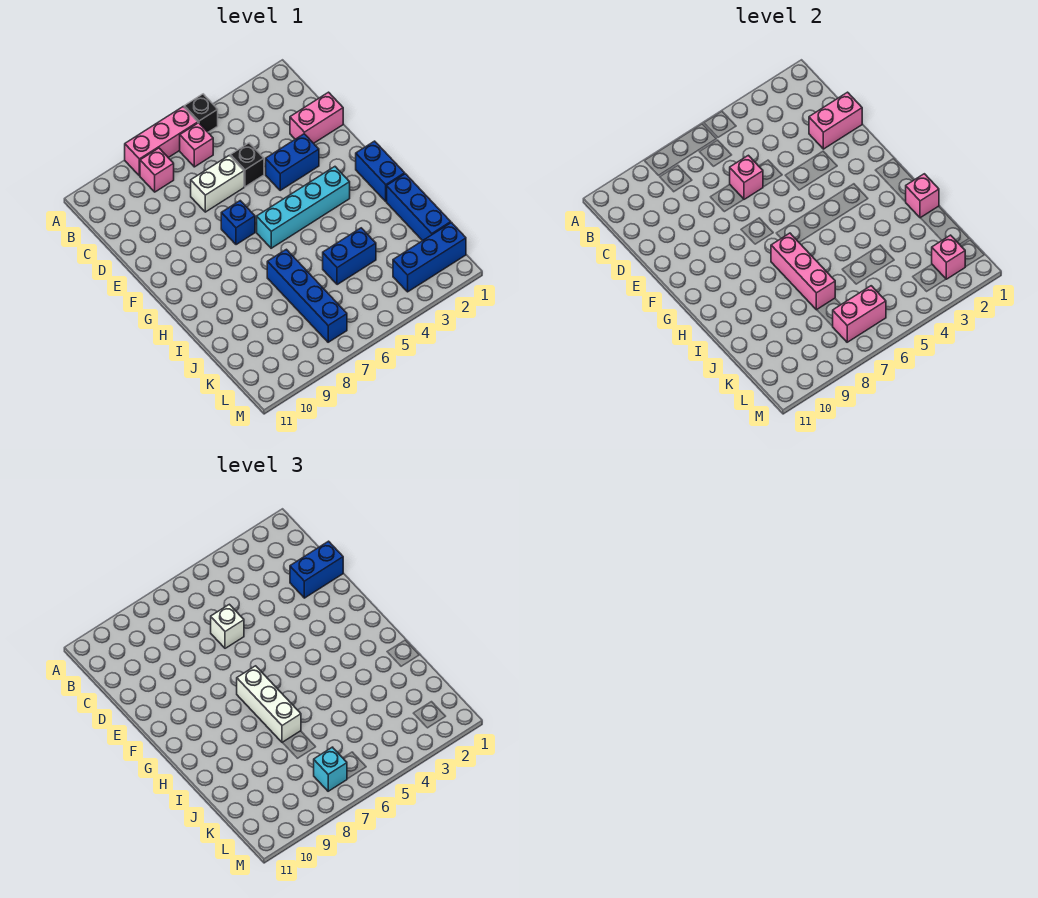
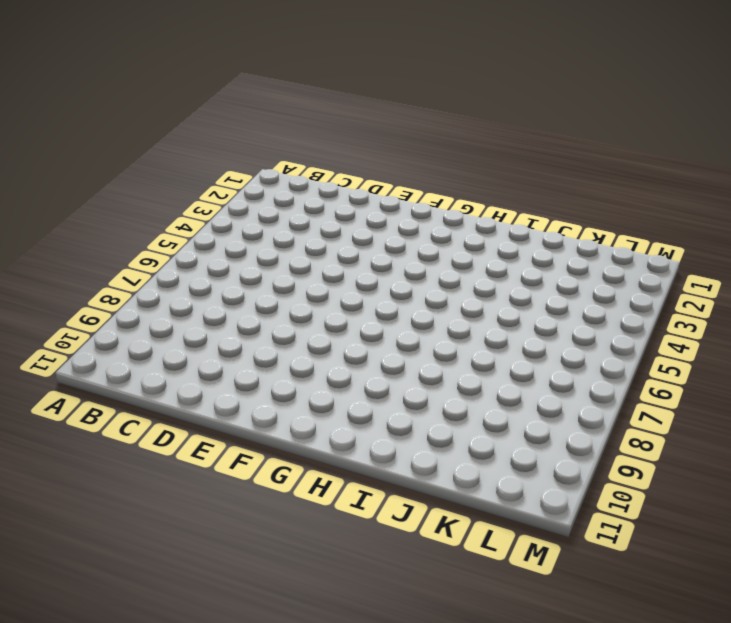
none -> black brick A5 level 1
none -> pink brick A6:A8 level 1
none -> pink brick B6 level 1

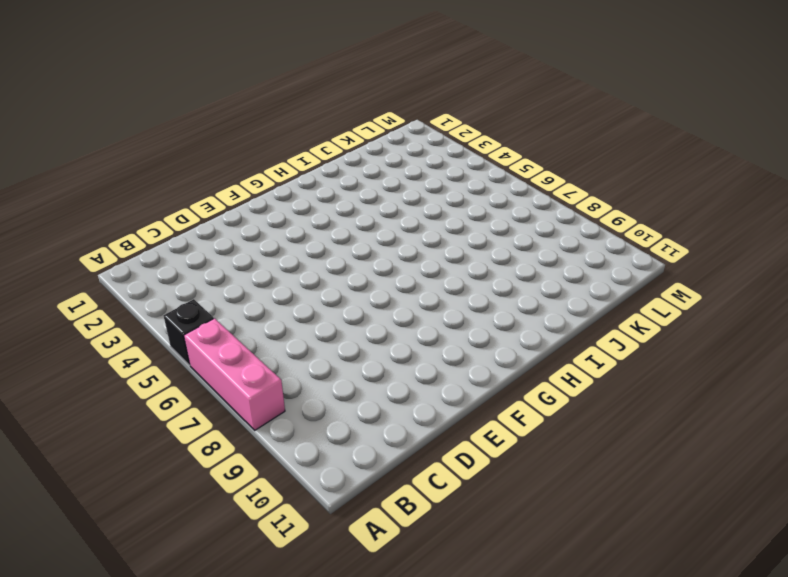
none -> pink brick B6 level 1
none -> pink brick B8 level 1
none -> pink brick D1:D2 level 1

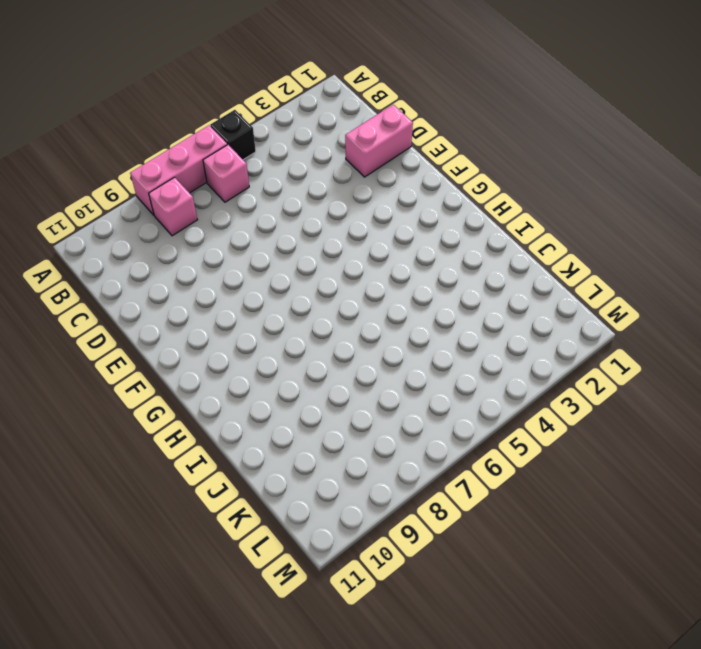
none -> black brick D5 level 1
none -> white brick D6:D7 level 1
none -> blue brick E3:E4 level 1

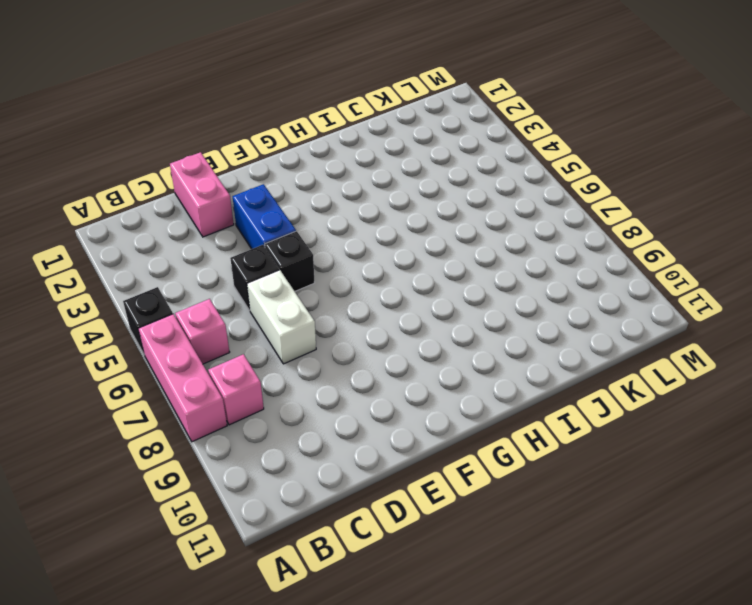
black brick E5 level 1 -> none
none -> blue brick F7 level 1
none -> blue brick G1:H1 level 1
none -> cyan brick G3:G6 level 1

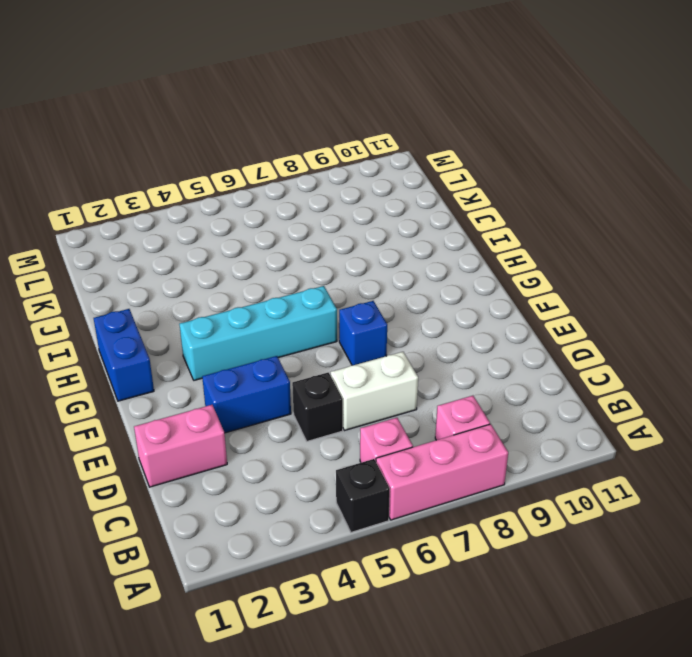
none -> blue brick I1:K1 level 1
none -> blue brick I7:L7 level 1
none -> blue brick J4:J5 level 1

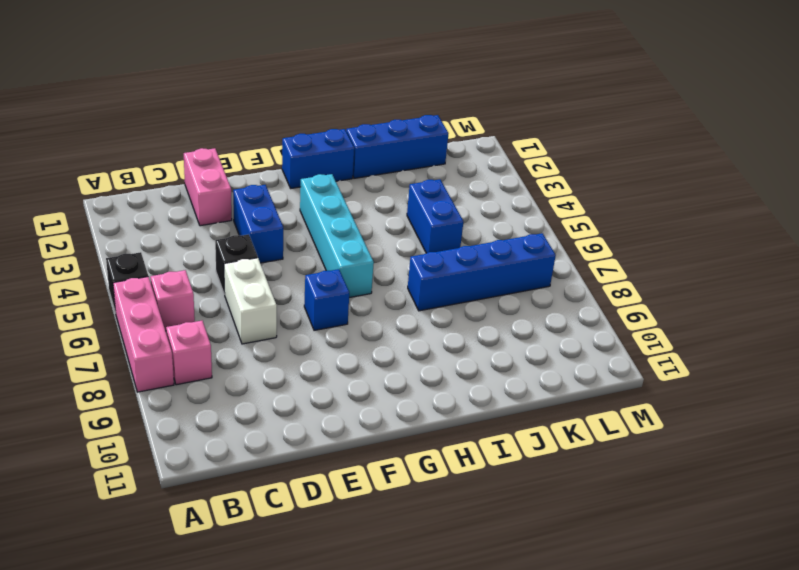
none -> blue brick L1:L3 level 1
none -> pink brick D1:D2 level 2
none -> pink brick D6 level 2

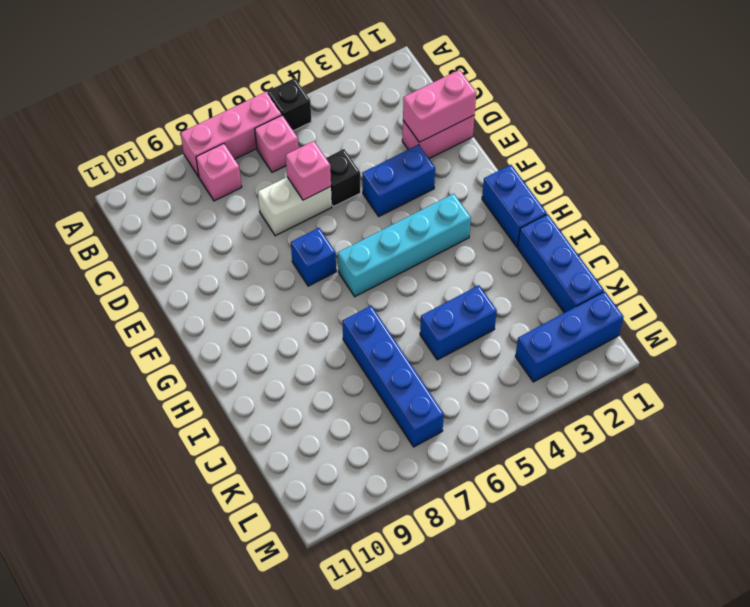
none -> pink brick H7:J7 level 2
none -> pink brick I1 level 2
none -> pink brick L2 level 2

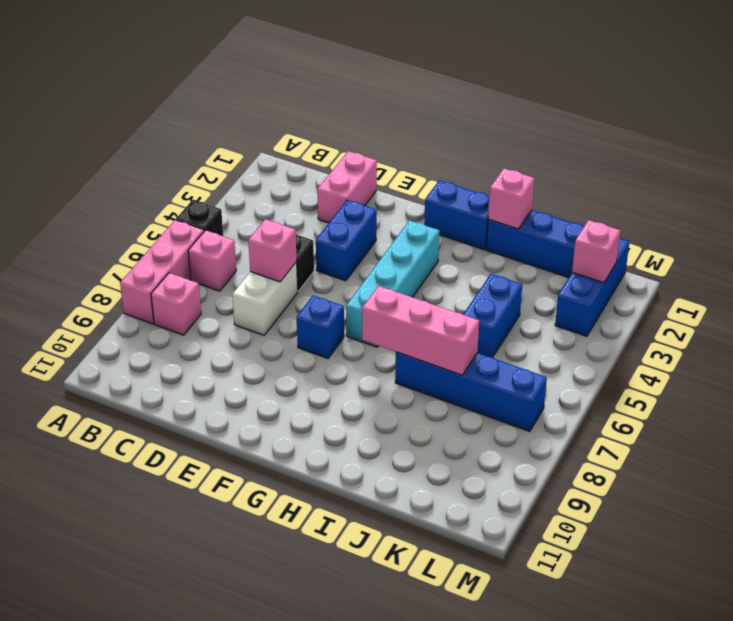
none -> pink brick D1:D2 level 2
none -> pink brick L6:L7 level 2
none -> blue brick D1:D2 level 3

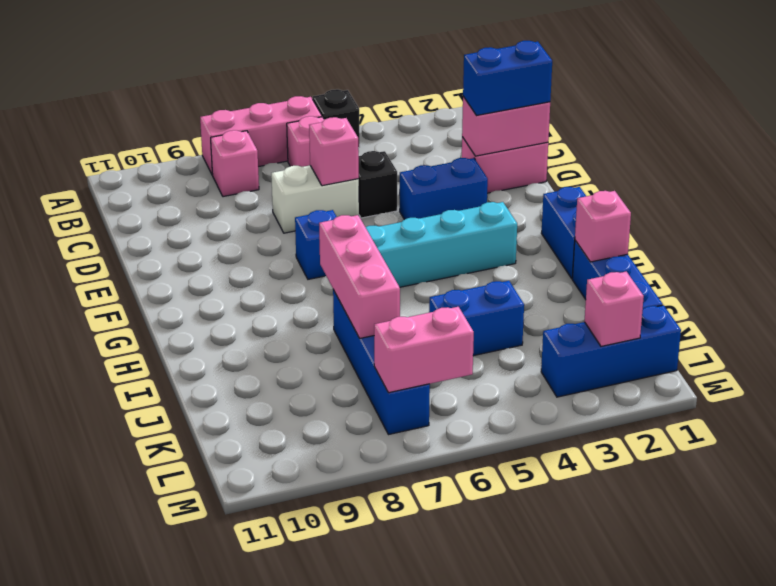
none -> white brick D6 level 3
none -> white brick G7:I7 level 3
none -> cyan brick L7 level 3

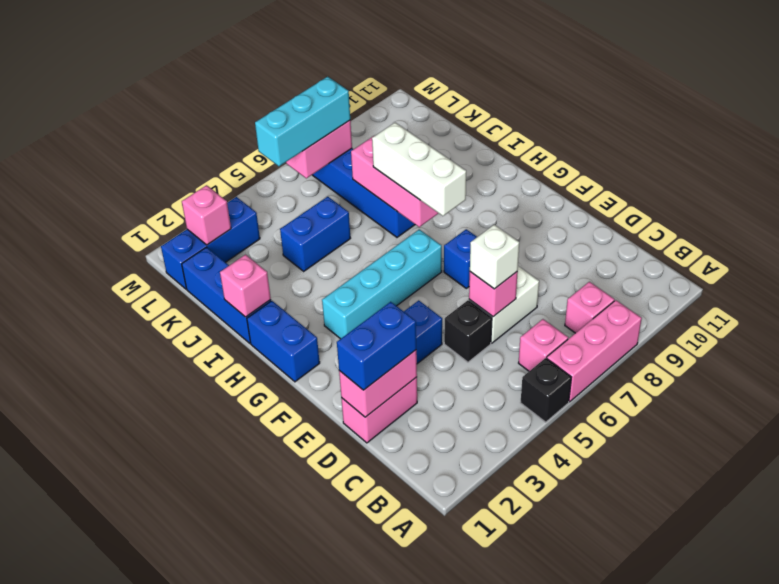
cyan brick L5:L7 level 3 -> cyan brick L7 level 3

